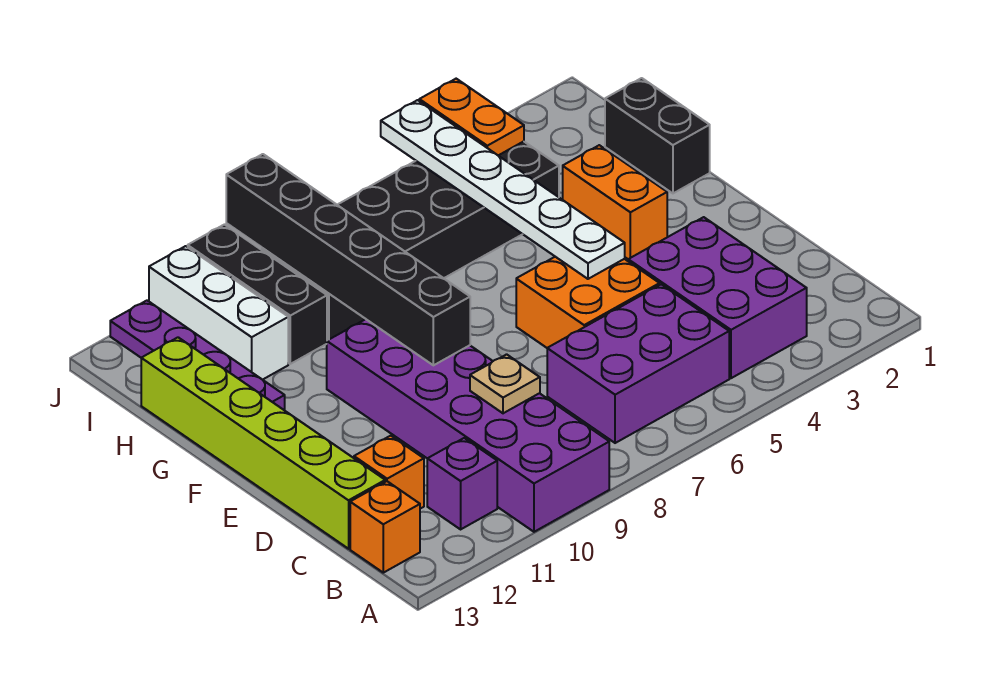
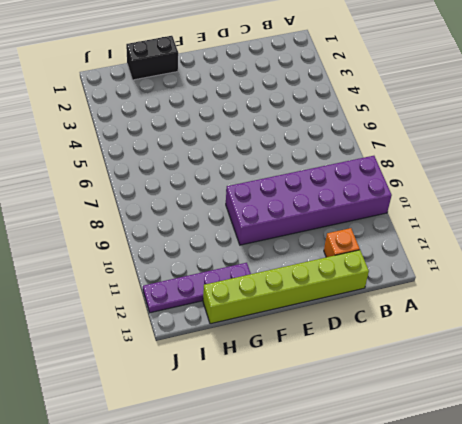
none -> purple brick B3:D4 level 1
none -> purple brick B5:C7 level 1
none -> purple brick B11 level 1

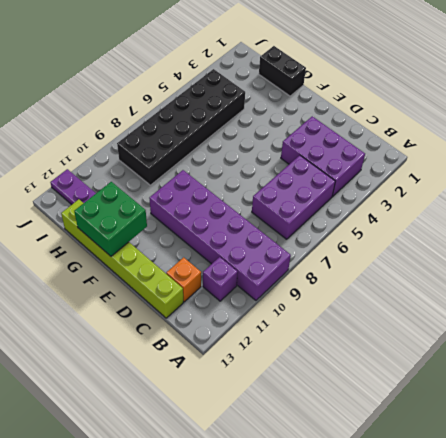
green brick F12:G13 level 2 -> none
none -> orange brick B13 level 1
none -> orange brick D5:E6 level 1
none -> orange brick F3:G3 level 1

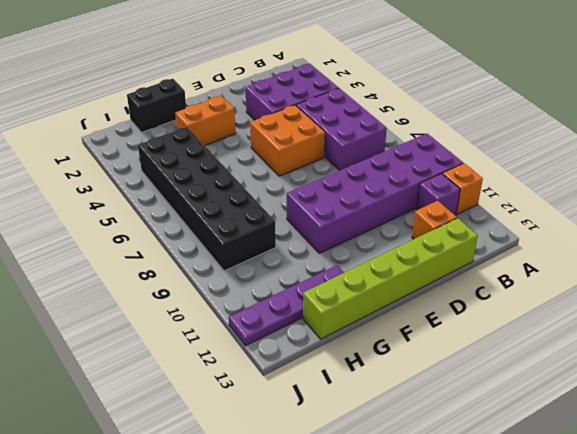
orange brick A11 level 1 -> orange brick B13 level 1
none -> black brick H10:J10 level 1
none -> white brick H11:J11 level 1
none -> tan plate C9 level 2

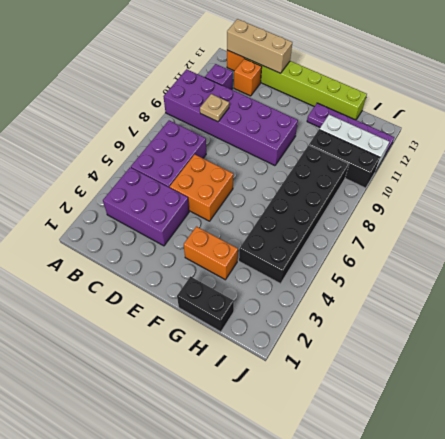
tan brick B13:D13 level 2 -> none
none -> white plate E5:J5 level 2
none -> black brick E9:J9 level 2
none -> orange plate I4:J4 level 2

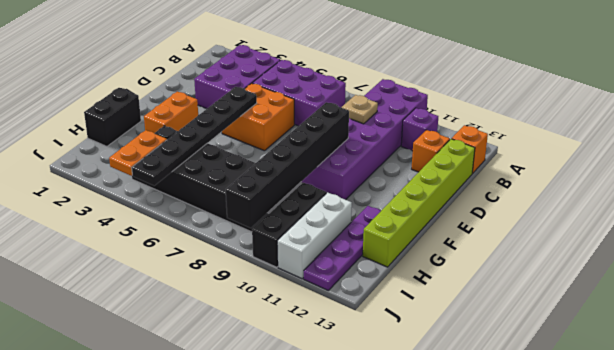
black plate E5:J5 level 2 -> white plate E5:J5 level 2

